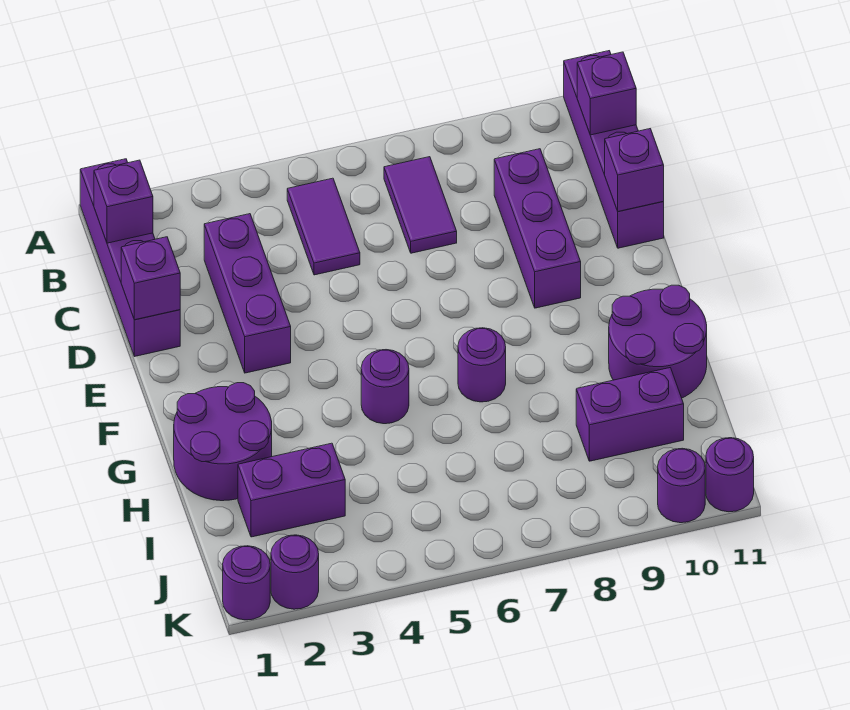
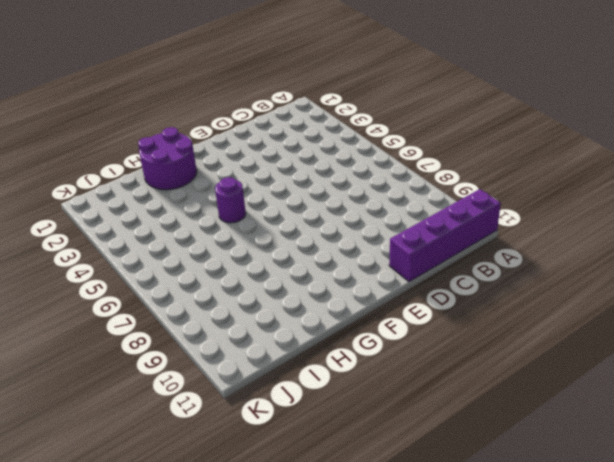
none -> purple brick A1:D1 level 1
none -> purple tile B5:C5 level 1
none -> purple tile B7:C7 level 1

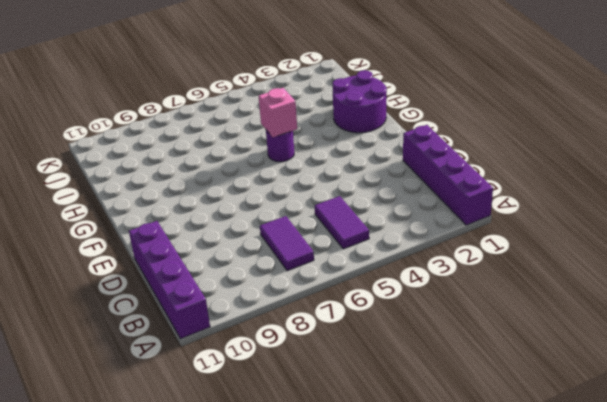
pink brick G5 level 2 -> none
none -> purple brick C3:E3 level 1
none -> purple brick C9:E9 level 1
none -> purple round brick G7 level 1

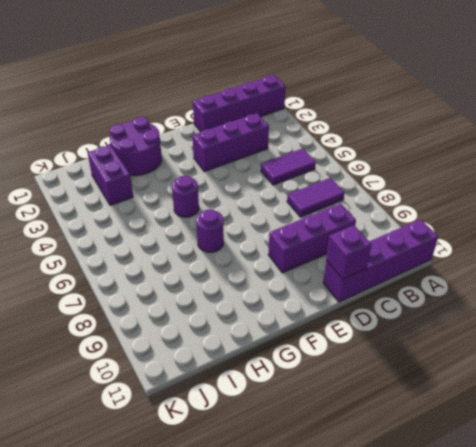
none -> purple round brick G10:H11 level 1
none -> purple brick I9:I10 level 1
none -> purple round brick K1 level 1

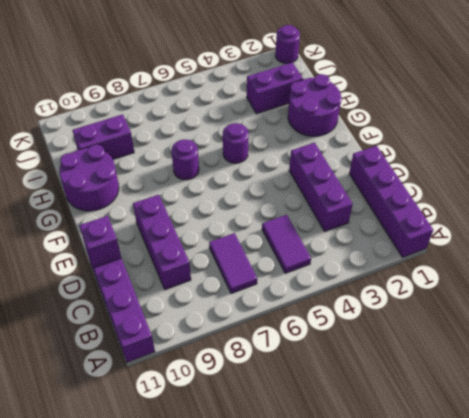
none -> purple round brick K2 level 1
none -> purple round brick K10 level 1
none -> purple round brick K11 level 1

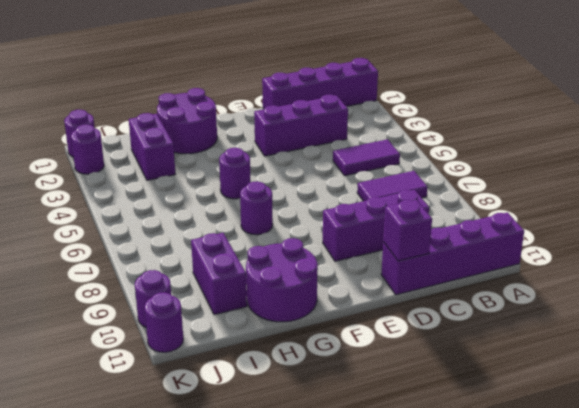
none -> purple brick B1 level 2
none -> purple brick B11 level 2
none -> purple brick D1 level 2

